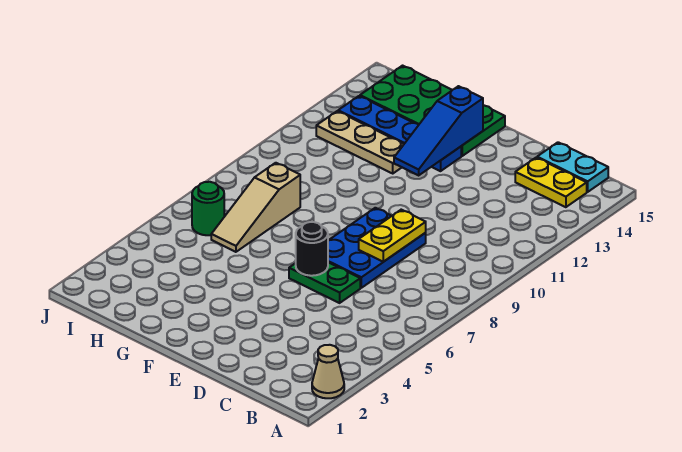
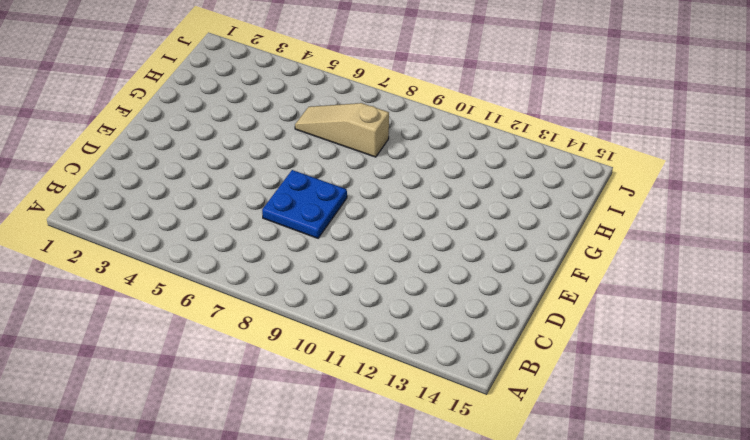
blue plate D7:E8 level 1 -> blue plate D7:E9 level 1
none -> tan cone A2 level 1
none -> yellow plate B14:C14 level 1
none -> cyan plate B15:C15 level 1

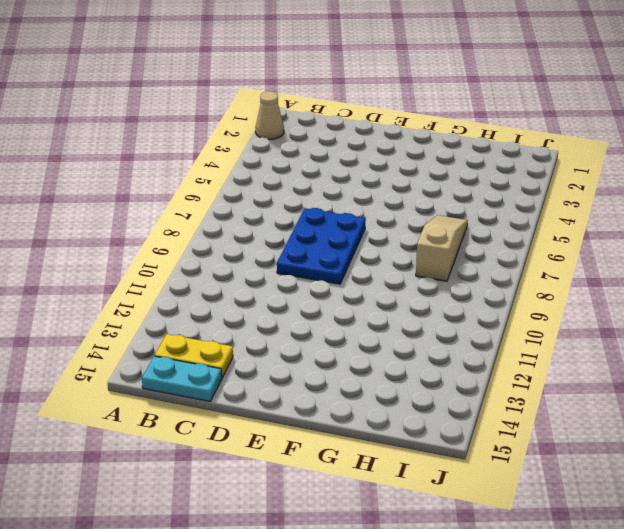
none -> green plate D6:E6 level 1
none -> blue plate F13:I13 level 1
none -> green plate F14:I15 level 1

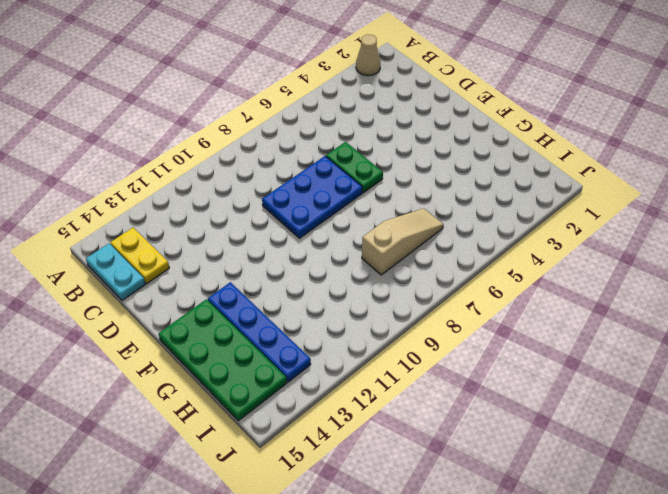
none -> tan plate G12:I12 level 1
none -> green round brick I6 level 1
none -> yellow plate D8:D9 level 2

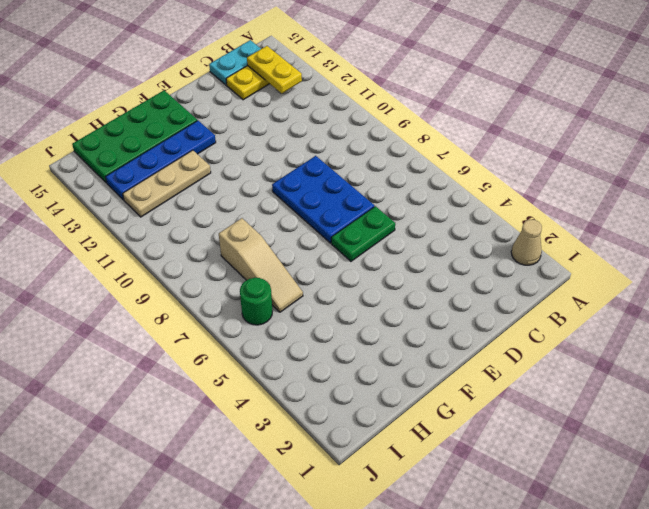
yellow plate B13:B14 level 2 -> yellow plate D8:D9 level 2
none -> black round brick E6 level 2
none -> blue slope F12:F14 level 2 top 14

